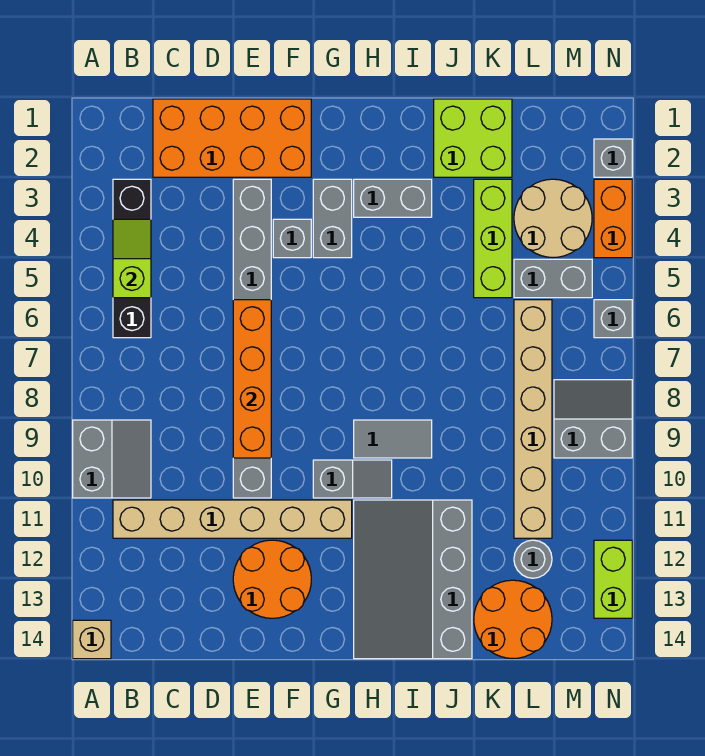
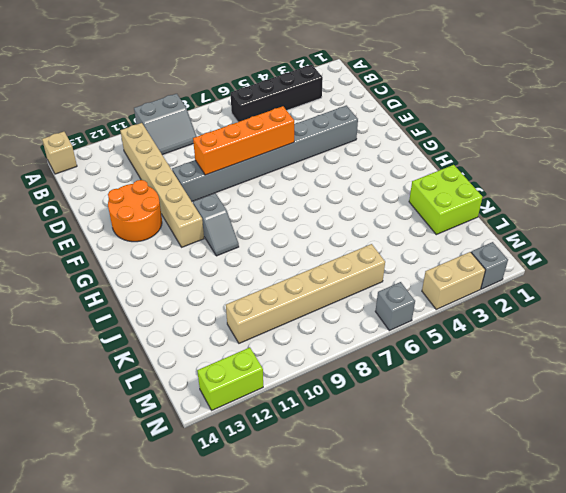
tan brick N3:N4 level 1 -> orange brick N3:N4 level 1
none -> orange brick C1:F2 level 1
none -> grey brick F4 level 1
none -> grey brick G3:G4 level 1

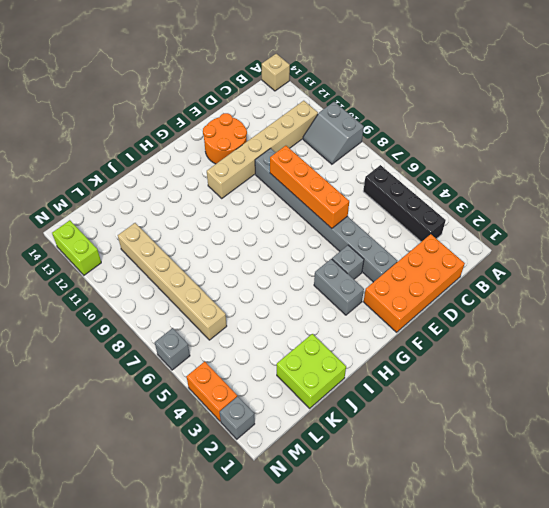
none -> grey slope G10:H10 level 1 top G
none -> grey brick H3:I3 level 1
none -> grey tile H9:I9 level 1

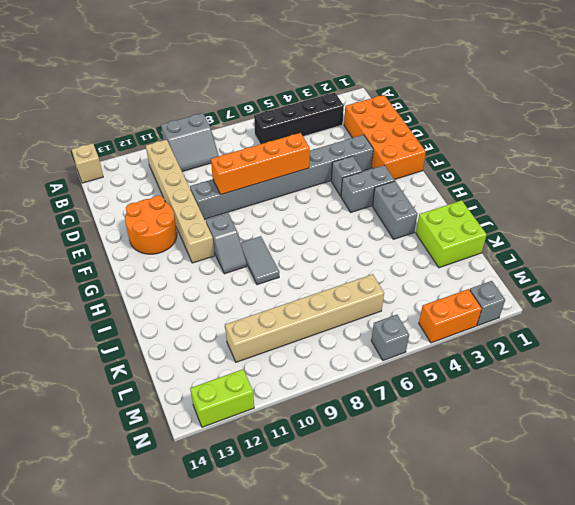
none -> grey slope H11:J14 level 1 top J
none -> lime brick K3:K5 level 1
none -> orange round brick K13:L14 level 1

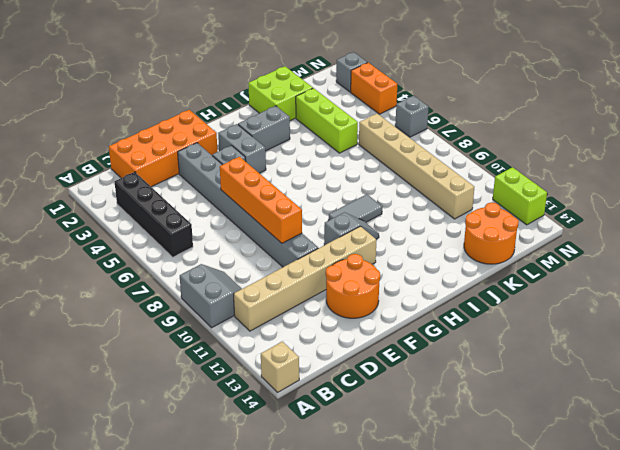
none -> grey slope H11:J14 level 1 top J
none -> tan round brick L3:M4 level 1
none -> grey brick L5:M5 level 1

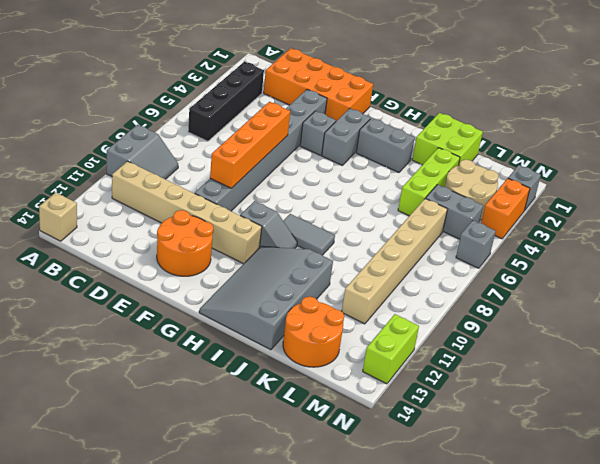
none -> grey round brick L12 level 1
none -> grey slope M8:N9 level 1 top 9
none -> lime slope B4:B5 level 2 top 5

